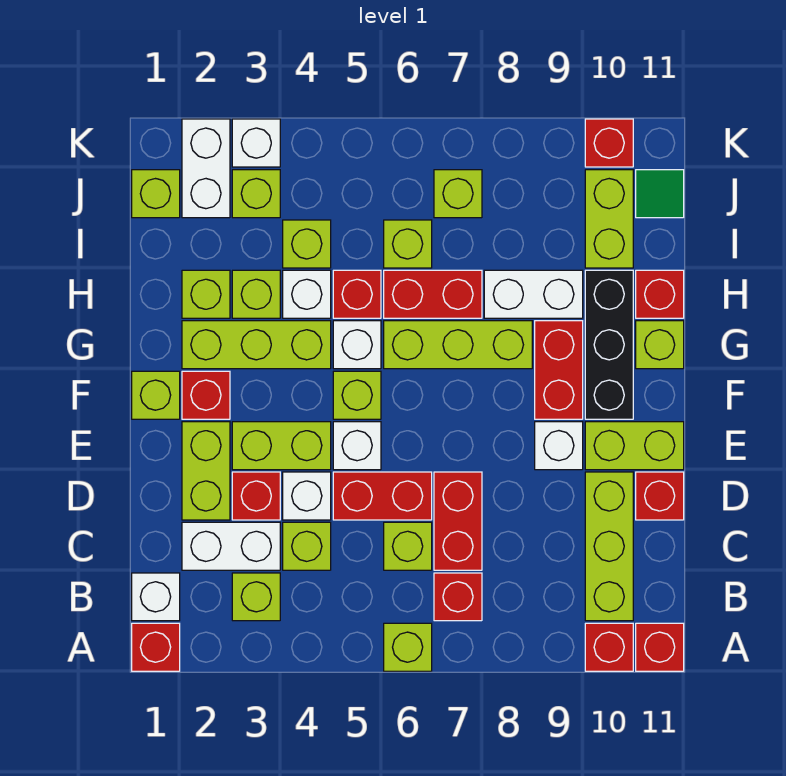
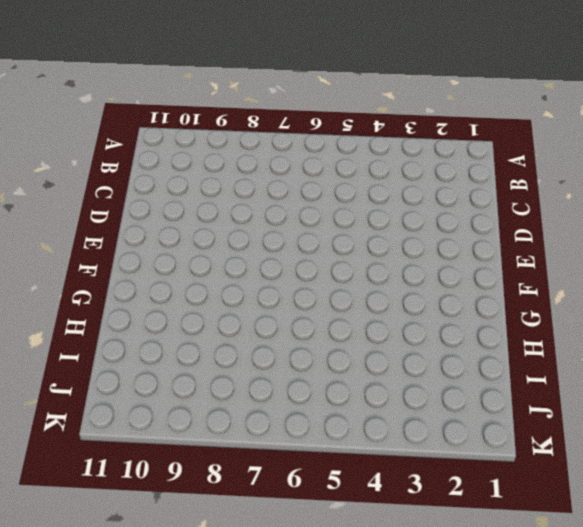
none -> red brick A1 level 1
none -> lime brick A6 level 1
none -> red brick A10 level 1
none -> red brick A11 level 1

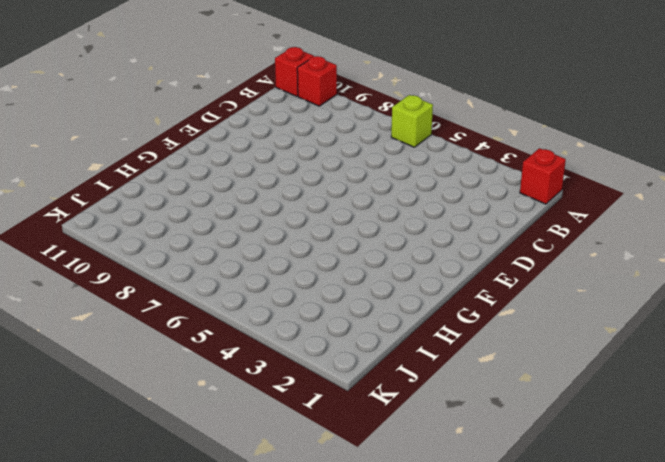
none -> white brick B1 level 1
none -> lime brick B3 level 1
none -> red brick B7 level 1
none -> lime brick B10:D10 level 1

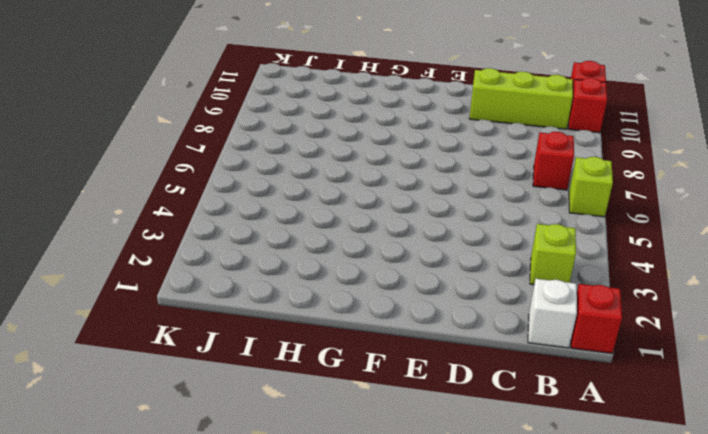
none -> white brick C2:C3 level 1
none -> lime brick C4 level 1
none -> lime brick C6 level 1
none -> red brick C7:D7 level 1

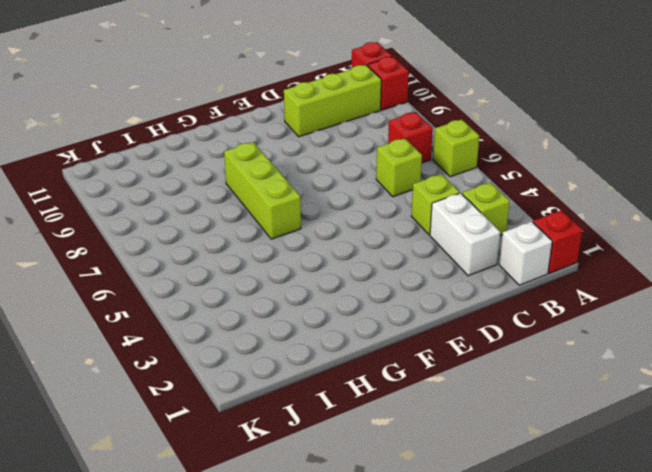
none -> red brick C7:D7 level 1
none -> lime brick D2:E2 level 1
none -> red brick D3 level 1
none -> white brick D4 level 1

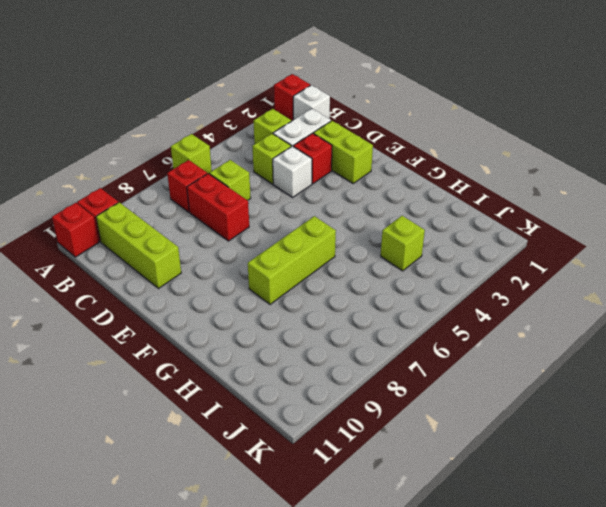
none -> red brick D5:D6 level 1
none -> red brick D11 level 1
none -> lime brick E3:E4 level 1
none -> white brick E5 level 1

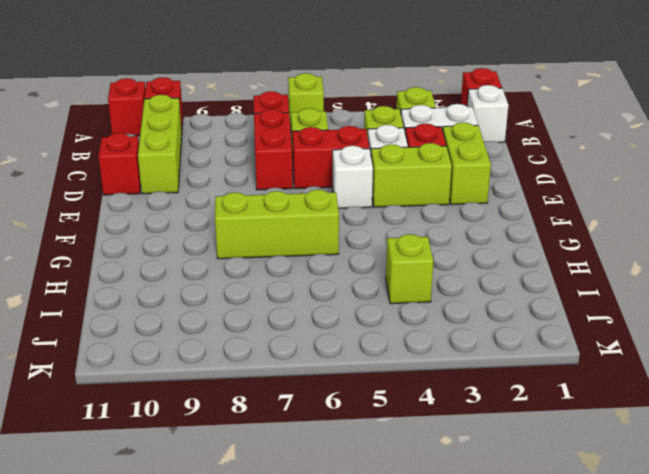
none -> white brick E9 level 1
none -> lime brick E10:E11 level 1
none -> lime brick F1 level 1
none -> red brick F2 level 1

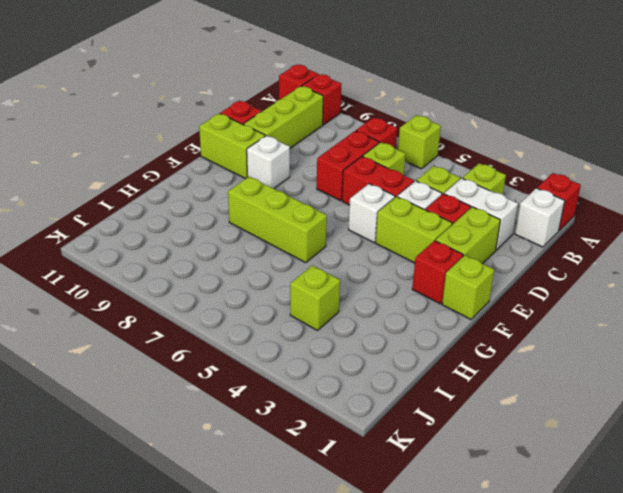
none -> lime brick F5 level 1
none -> red brick F9:G9 level 1
none -> black brick F10:H10 level 1
none -> lime brick G2:G4 level 1

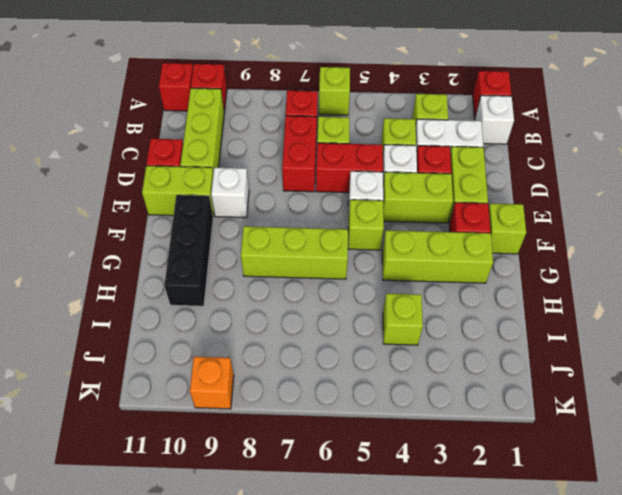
orange brick K9 level 1 -> none
none -> red brick F9:G9 level 1
none -> white brick G5 level 1
none -> lime brick G11 level 1
none -> lime brick H2 level 1

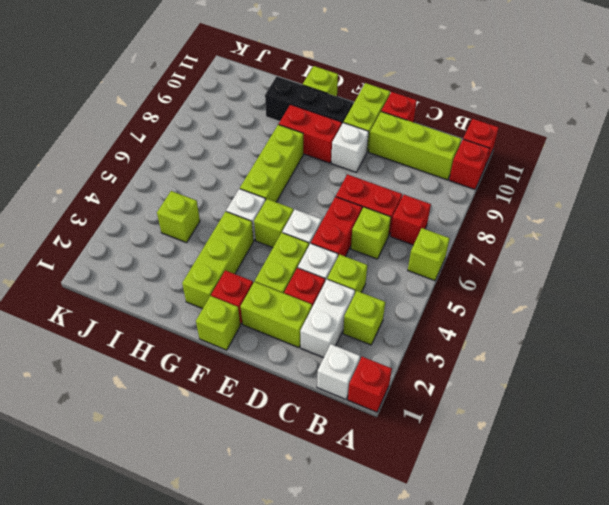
none -> lime brick H2 level 1
none -> lime brick H3 level 1
none -> white brick H4 level 1
none -> red brick H5 level 1

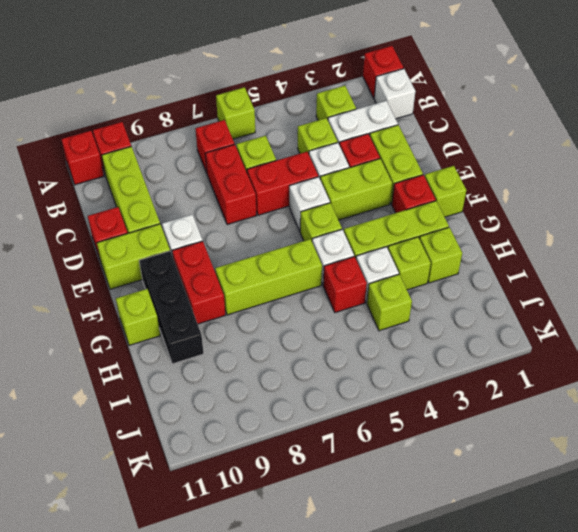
none -> red brick H6:H7 level 1
none -> white brick H8:H9 level 1
none -> red brick H11 level 1
none -> lime brick I6 level 1

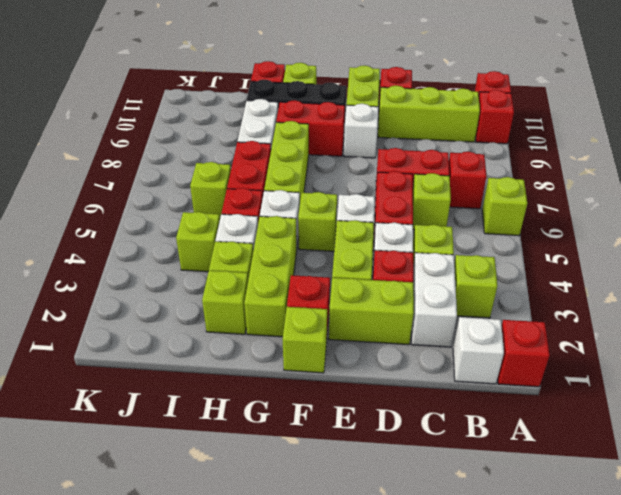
none -> lime brick I10:J10 level 1
none -> lime brick J1 level 1
none -> white brick J2:K2 level 1
none -> lime brick J3 level 1

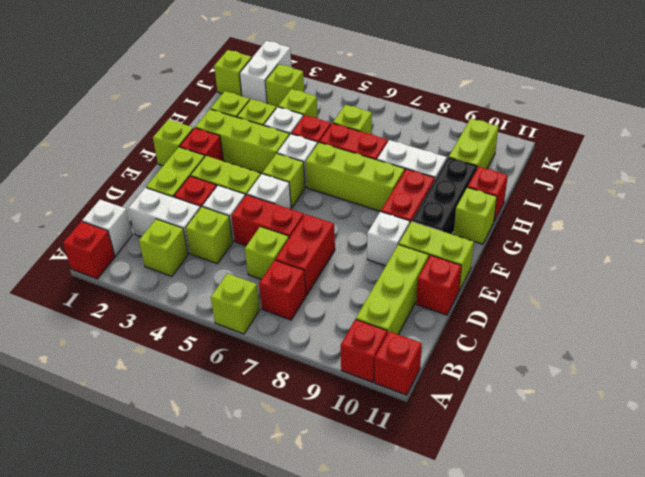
none -> lime brick J7 level 1
none -> green tile J11 level 1
none -> white brick K3 level 1
none -> red brick K10 level 1

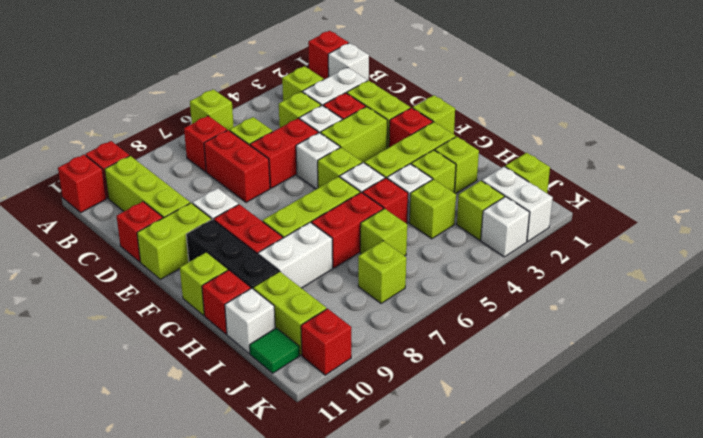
white brick I11 level 1 -> none

